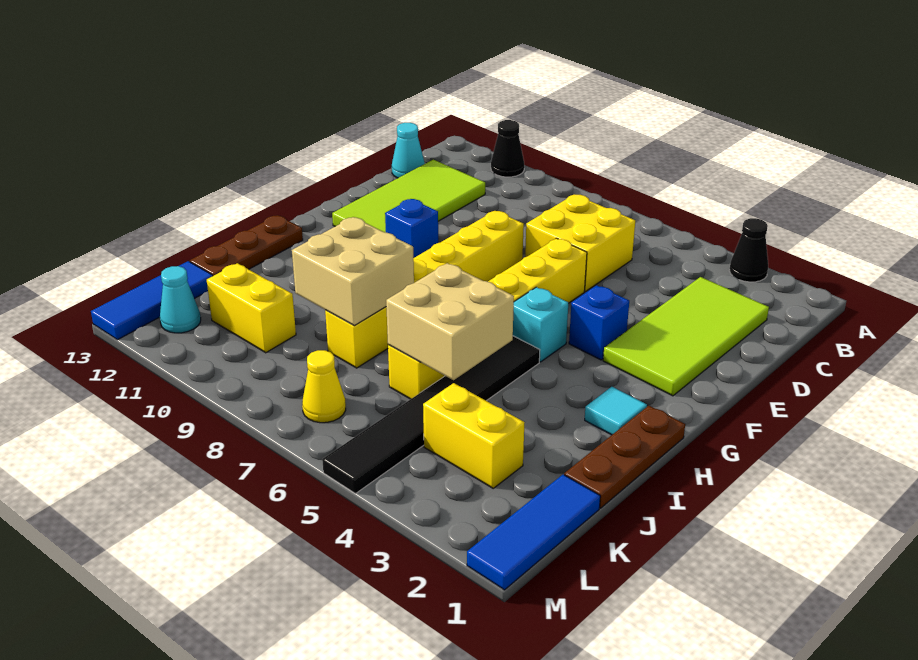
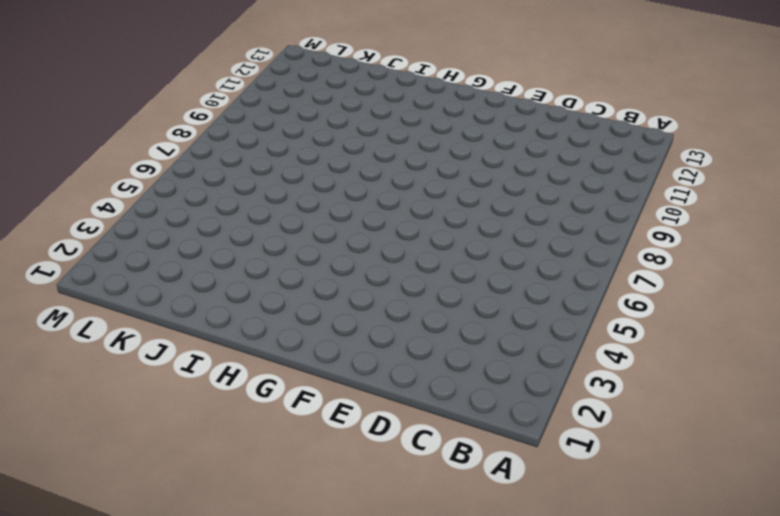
none -> black cone A3 level 1
none -> black cone A11 level 1
none -> lime tile C2:F3 level 1

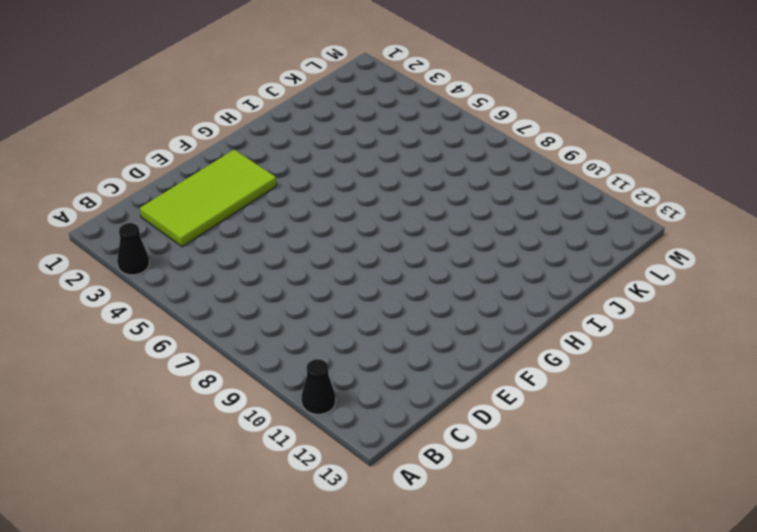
none -> yellow brick C6:D7 level 1
none -> lime tile C11:F12 level 1
none -> cyan cone C13 level 1

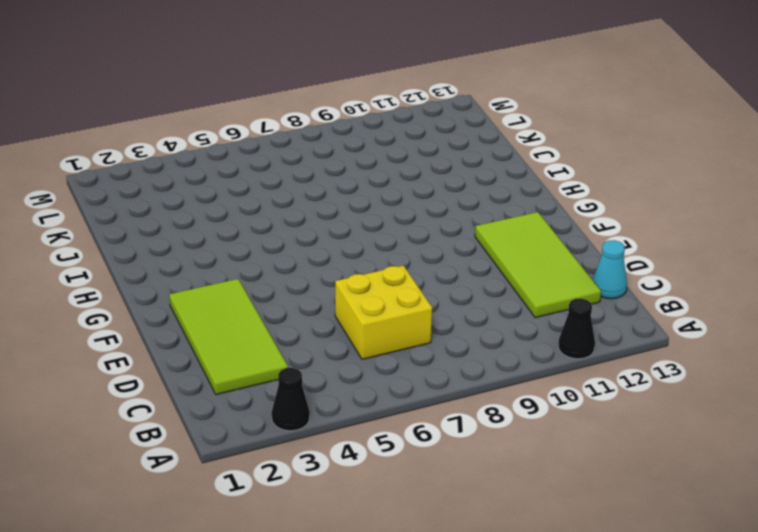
none -> yellow brick E6:J6 level 1
none -> yellow brick E8:J8 level 1
none -> blue brick F4 level 1

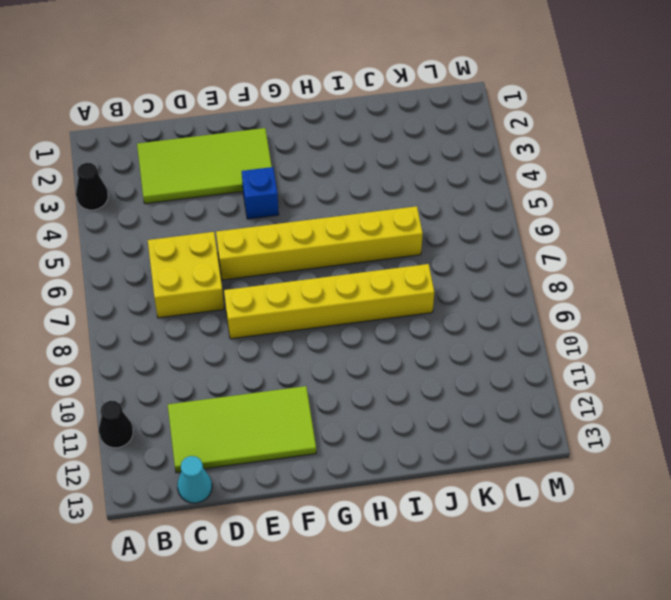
none -> blue brick F10 level 1
none -> cyan brick G5 level 1
none -> brown plate H1:J1 level 1

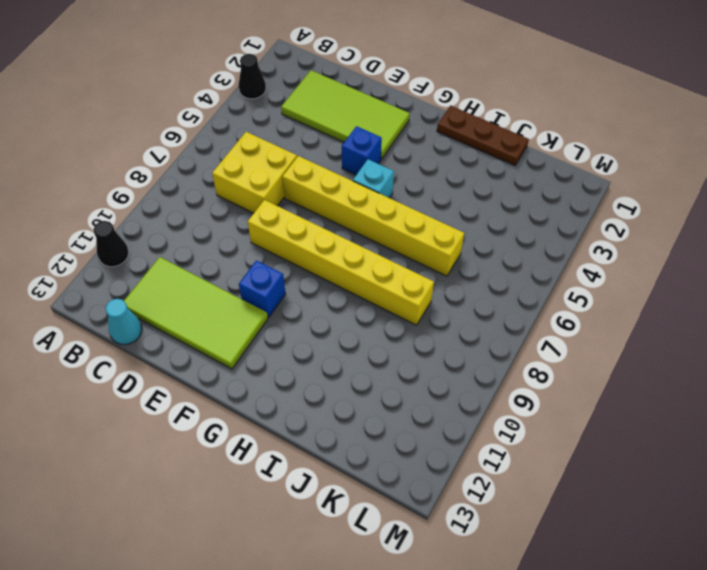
none -> cyan tile H2 level 1
none -> black tile H5:M5 level 1
none -> brown plate H13:J13 level 1

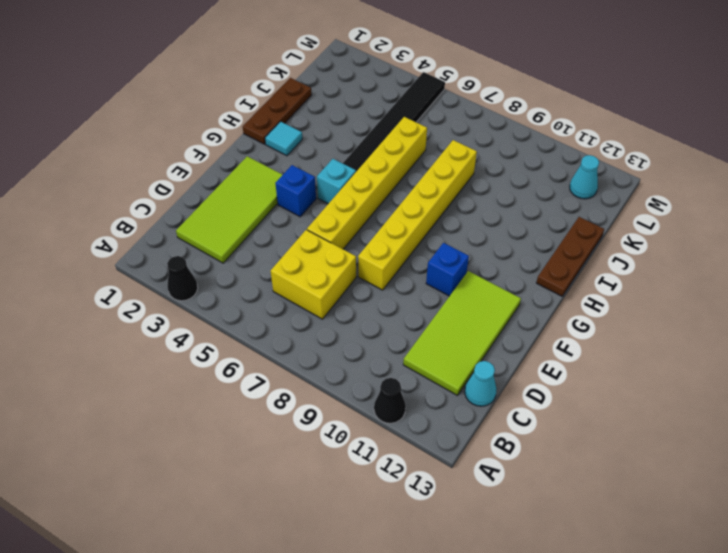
none -> blue tile K1:M1 level 1
none -> yellow brick K3:K4 level 1
none -> yellow brick K10:K11 level 1

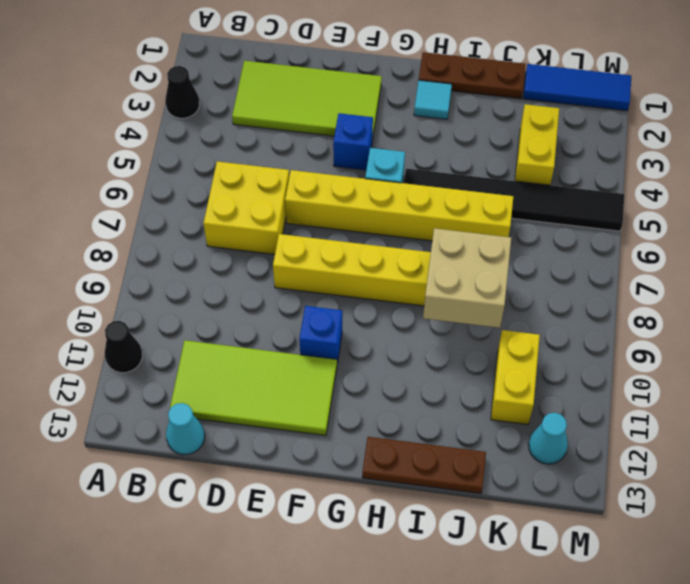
none -> blue tile K13:M13 level 1
none -> yellow cone L7 level 1
none -> tan brick I5:J6 level 2

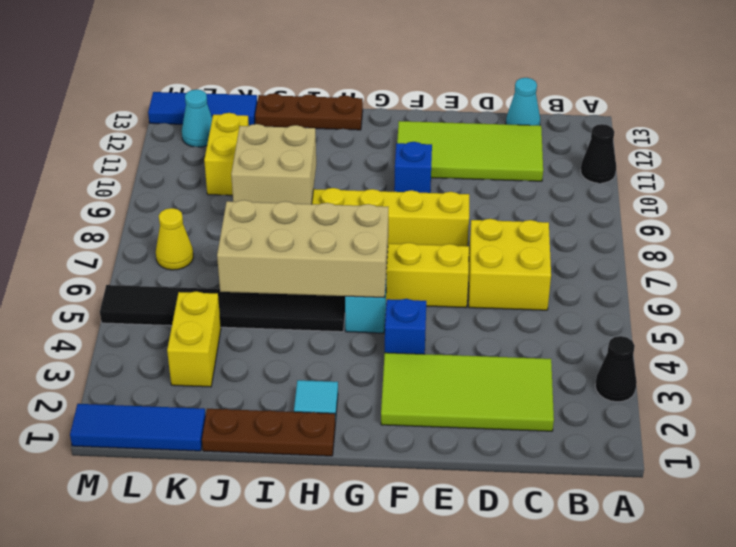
tan brick G5:J6 level 2 -> tan brick I5:J6 level 2

